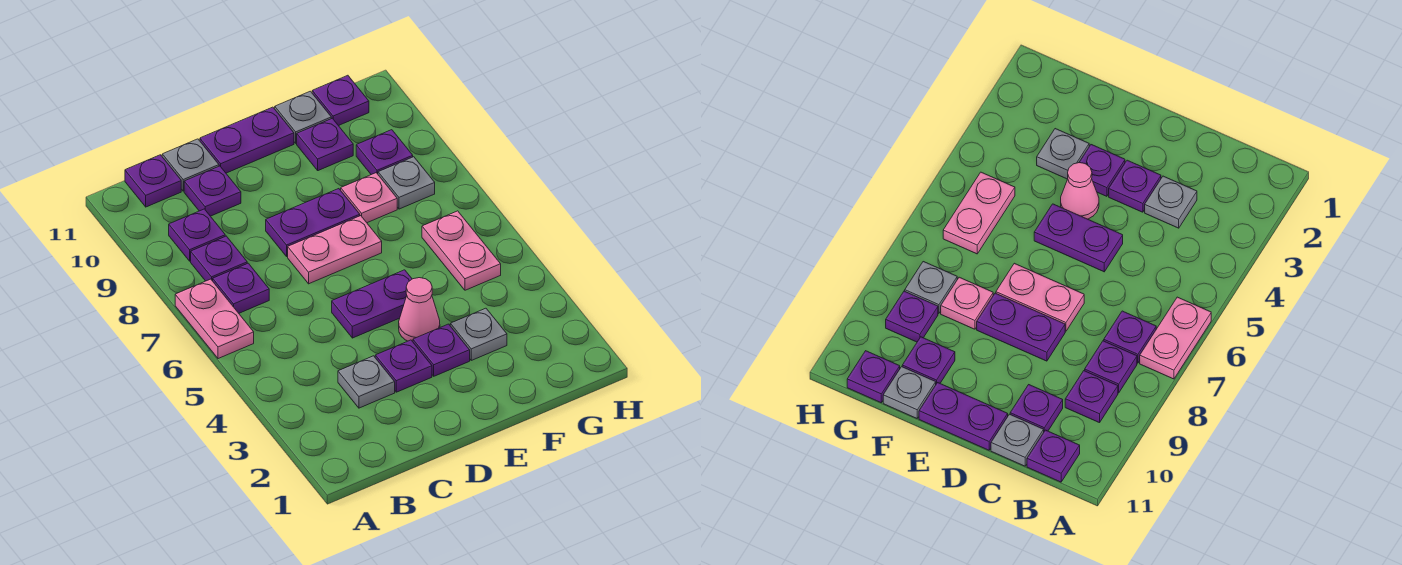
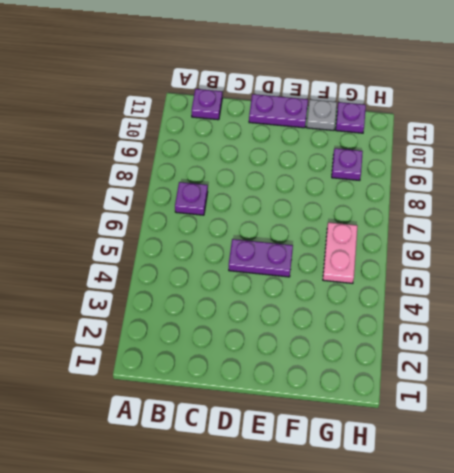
none -> pink plate A6:A7 level 1
none -> purple plate B8 level 1
none -> purple plate B9 level 1

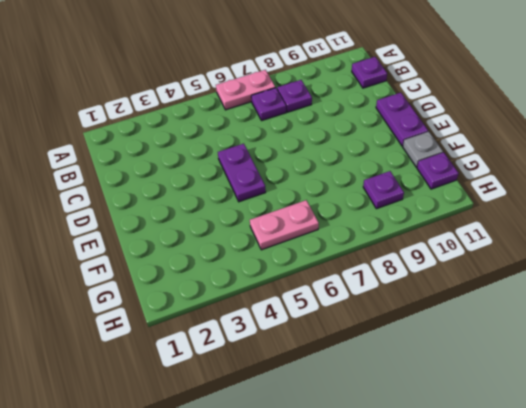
none -> purple plate B9 level 1
none -> grey plate C3 level 1
none -> purple plate C10 level 1

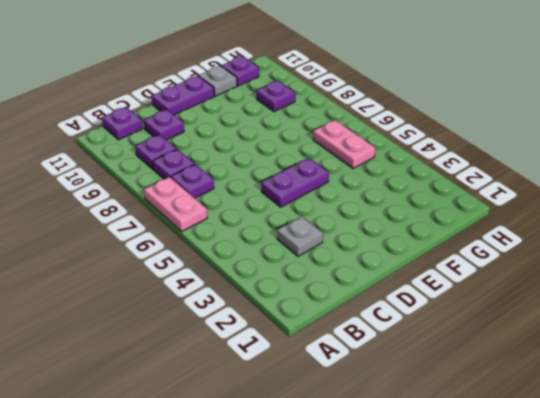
none -> grey plate C11 level 1
none -> purple plate D3 level 1
none -> pink plate D7:E7 level 1

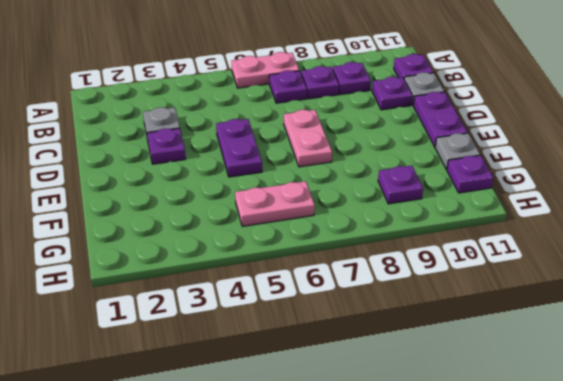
none -> purple plate D8:E8 level 1
none -> purple plate E3 level 1
none -> pink cone E4 level 1

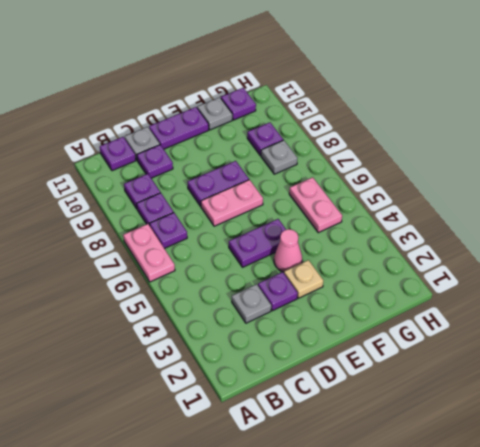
tan plate E3 level 1 -> purple plate E3 level 1
none -> grey plate F3 level 1
none -> pink plate F8 level 1
none -> purple plate F10 level 1

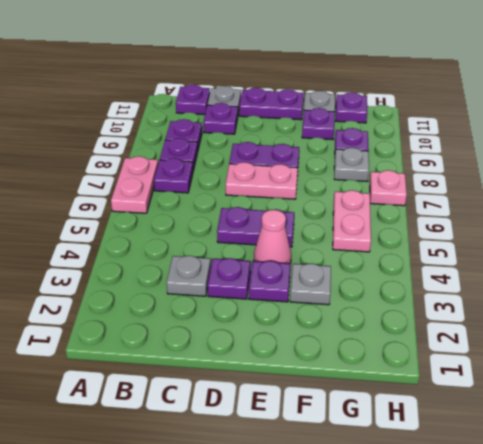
pink plate H7 level 1 -> pink plate F8 level 1

